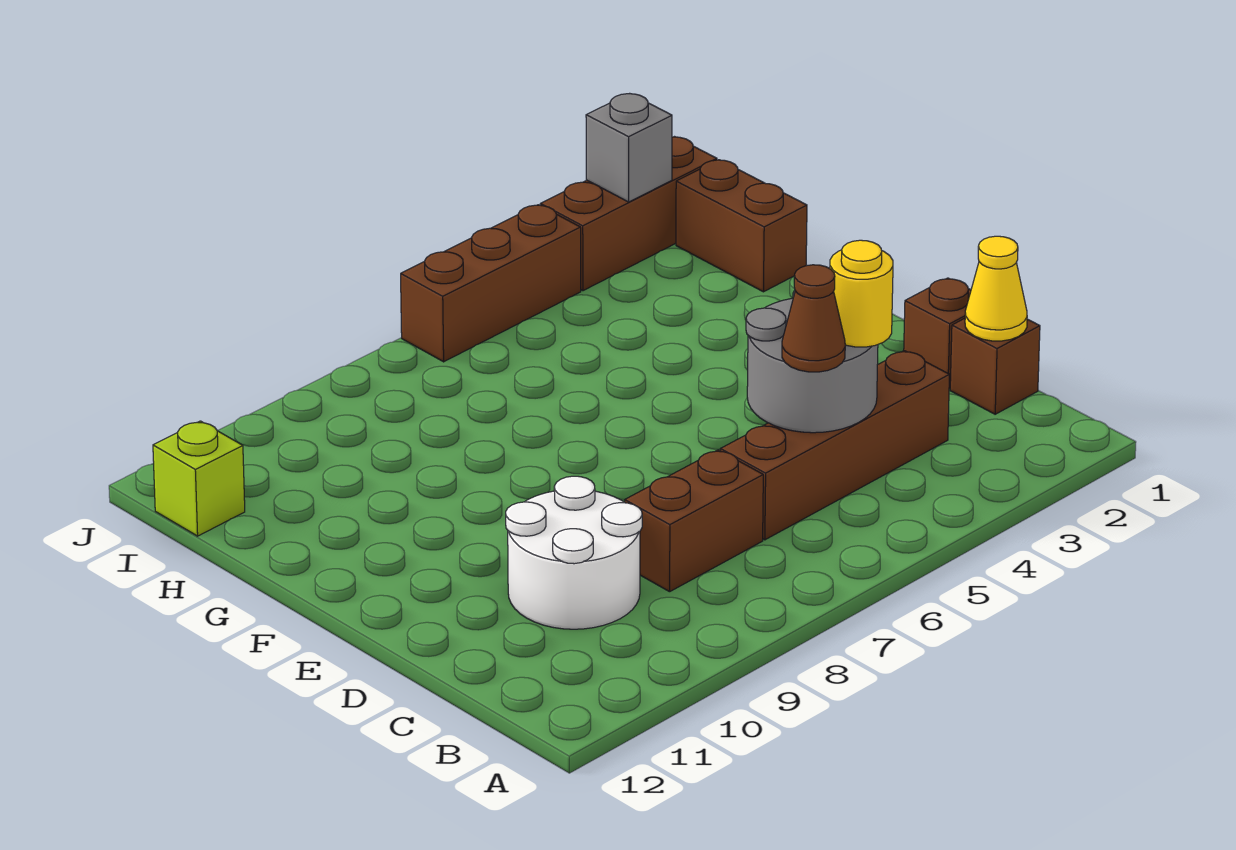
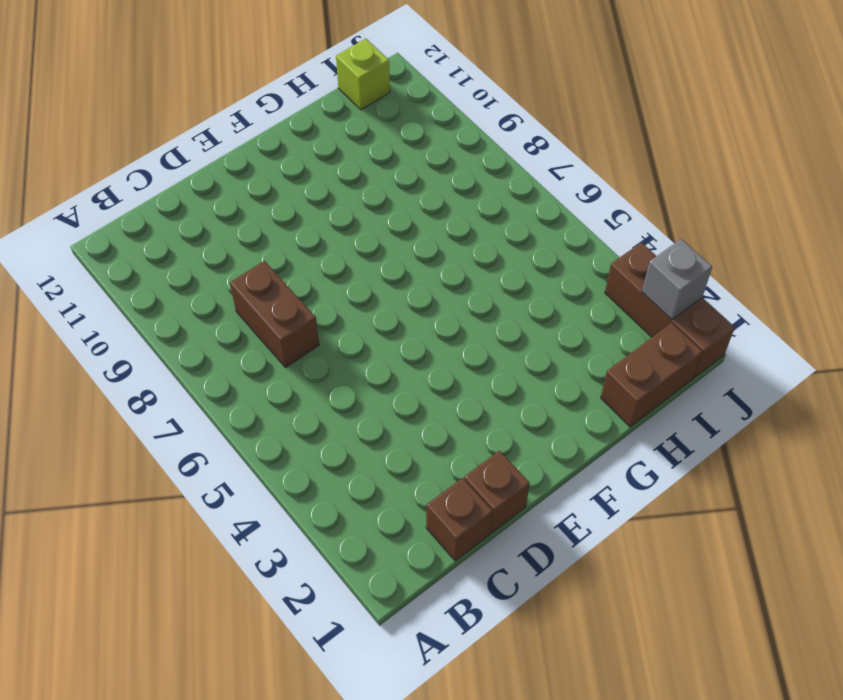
none -> brown brick C3:C6 level 1
none -> white round brick C9:D10 level 1
none -> brown brick J4:J6 level 1

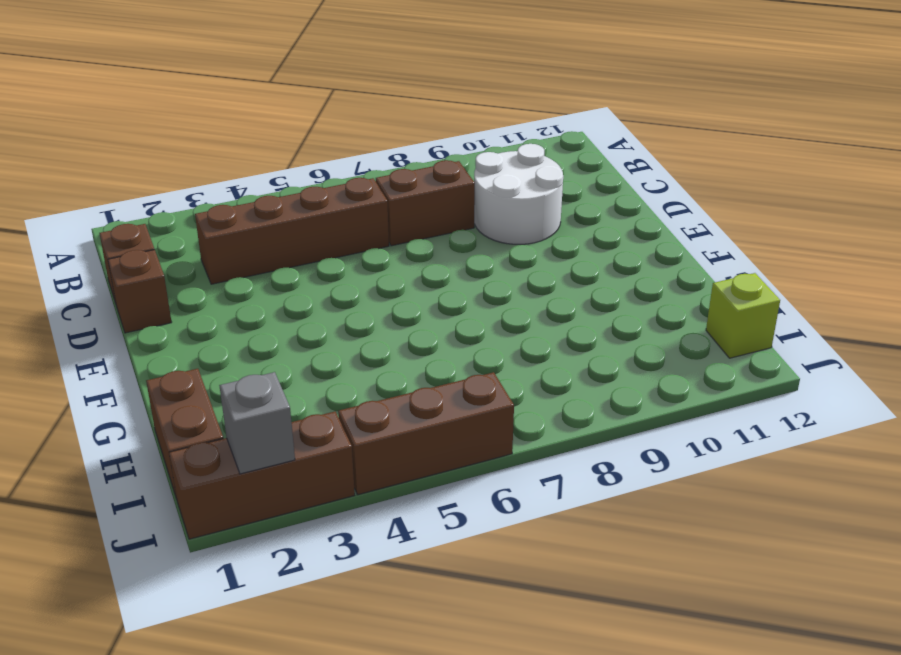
none -> yellow cone C1 level 2
none -> grey round brick C4:D5 level 2
none -> yellow round brick C4 level 3

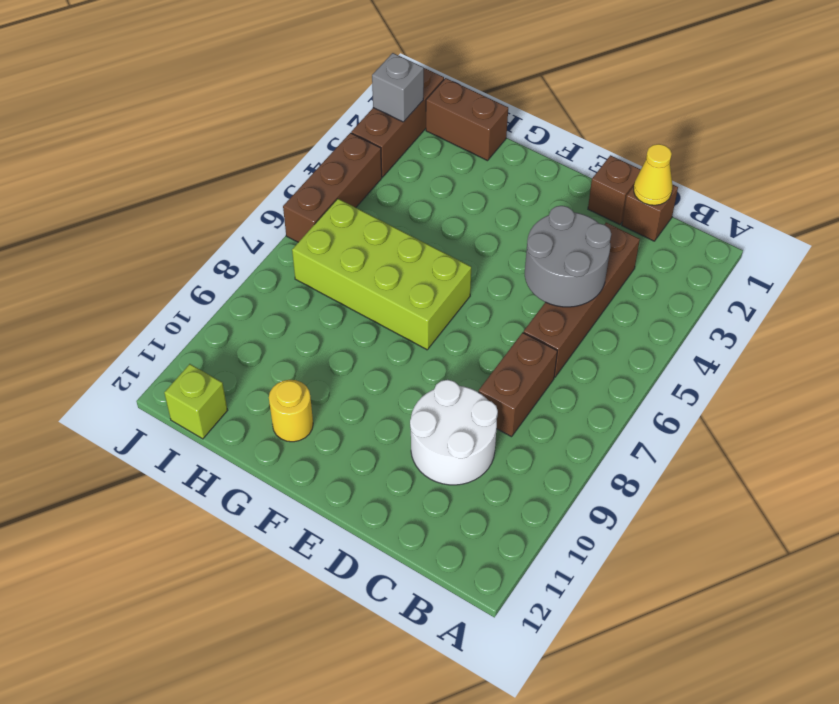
lime brick F6:I7 level 1 -> none
yellow round brick G11 level 1 -> yellow round brick C4 level 3
none -> brown cone C5 level 3

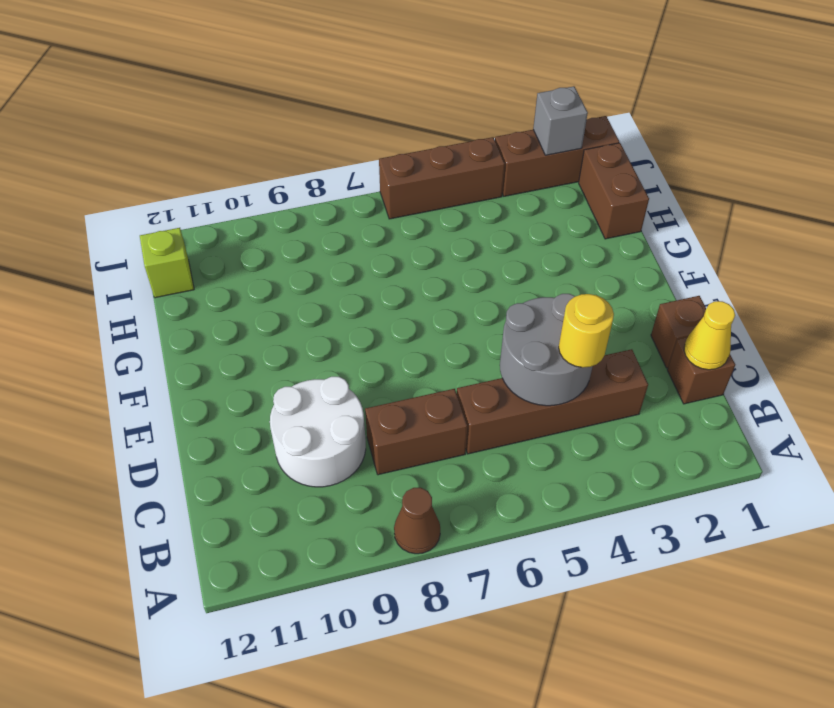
brown cone A8 level 1 -> brown cone C5 level 3

